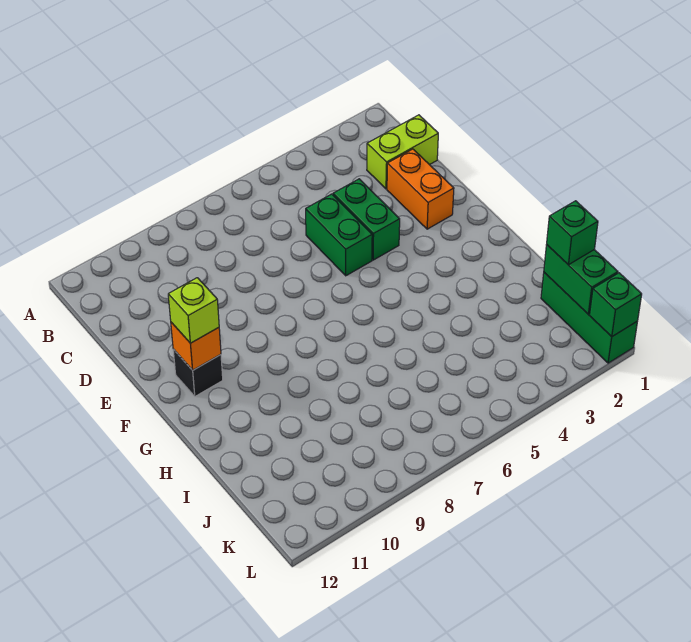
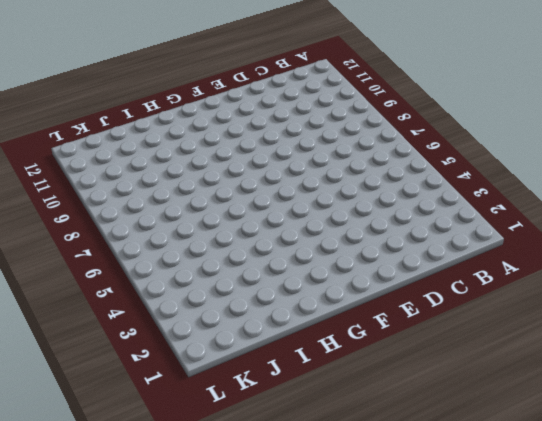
none -> lime brick C1:C2 level 1
none -> orange brick D2:E2 level 1

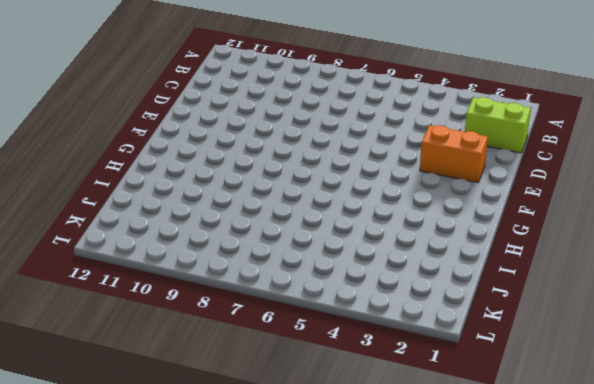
orange brick E2:E3 level 1 -> orange brick D2:E2 level 1
none -> green brick D4:E4 level 1
none -> green brick D5:E5 level 1

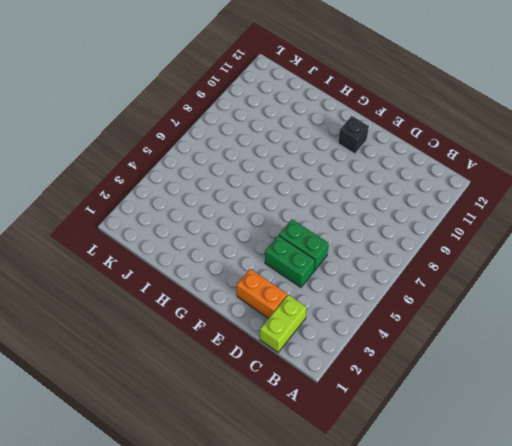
none -> green brick J1:L1 level 1
none -> orange brick F11 level 2

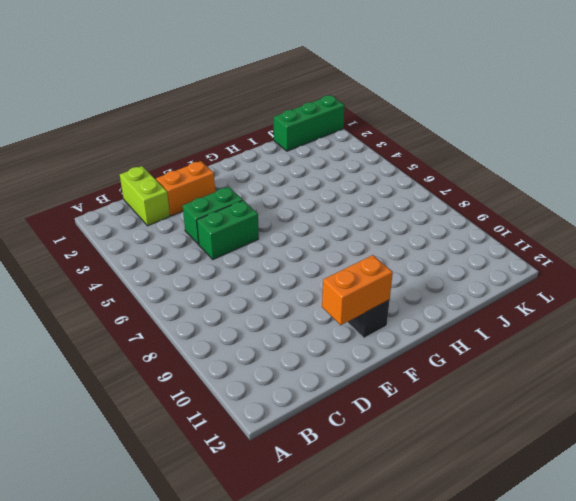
orange brick E11:F11 level 2 -> orange brick F11 level 2
none -> green brick J1:K1 level 2
none -> green brick L1 level 2

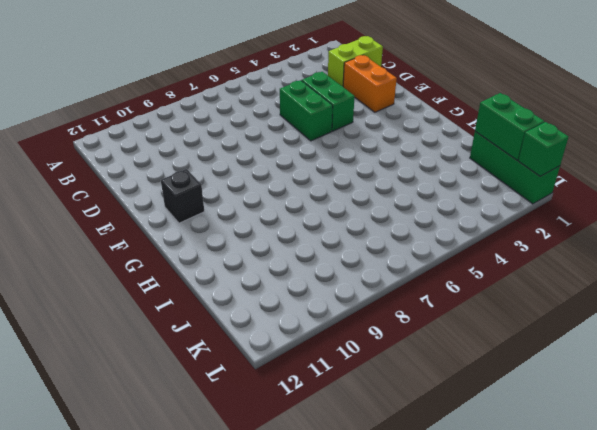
none -> orange brick F11 level 2
none -> lime brick F11 level 3

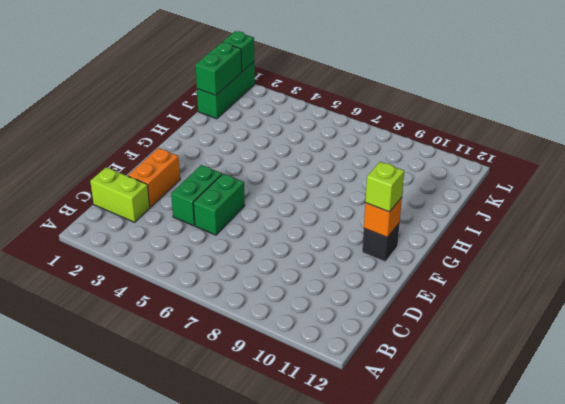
none -> green brick J1 level 3

